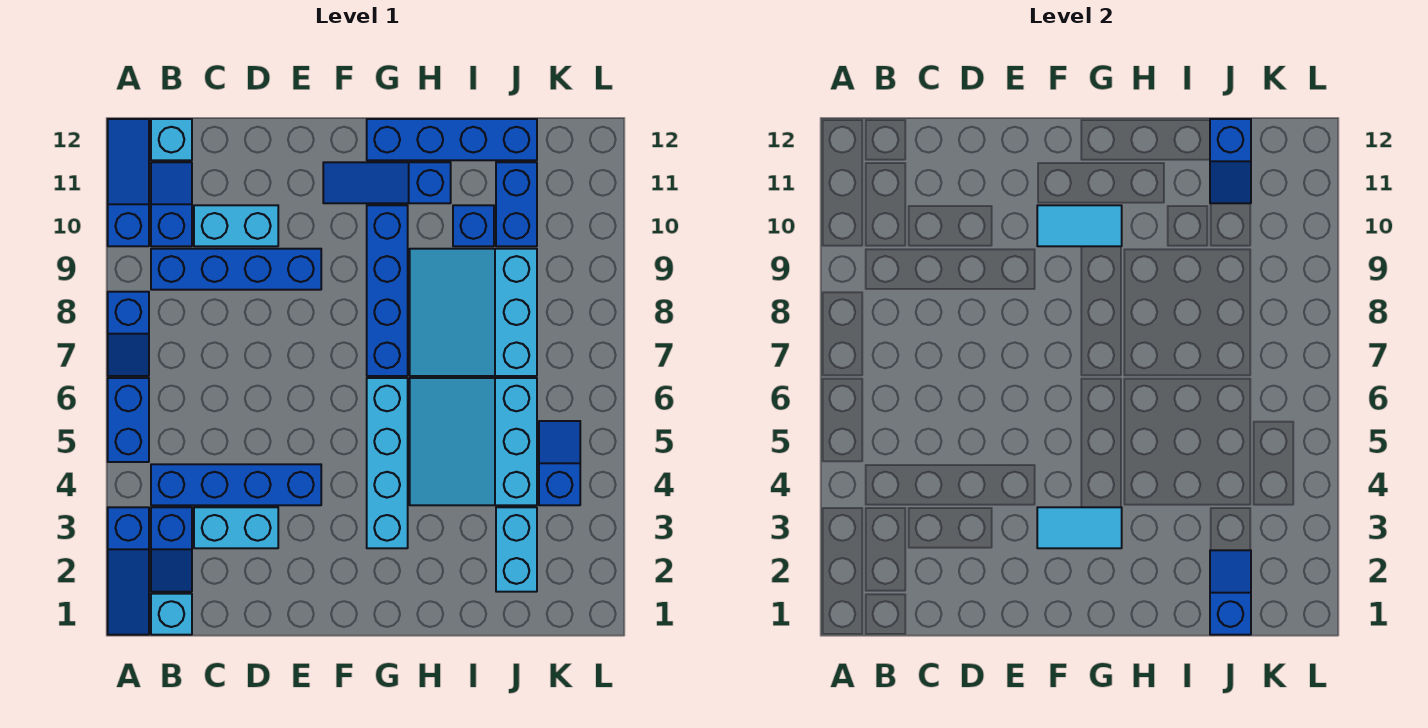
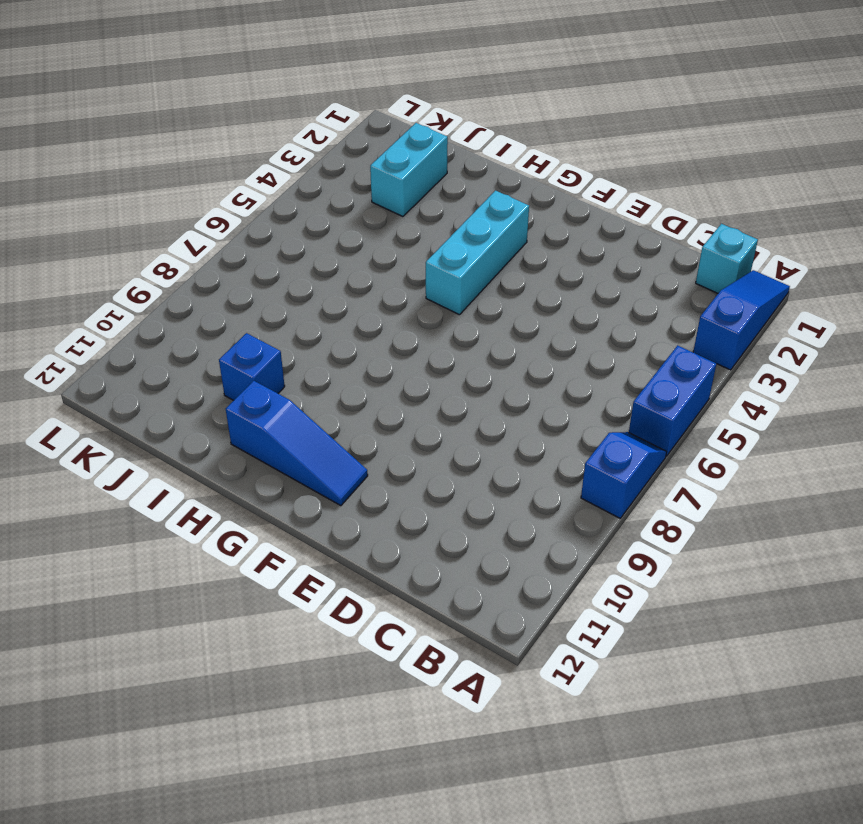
cyan brick G3:G5 level 1 -> cyan brick G3:G6 level 1
none -> blue slope A10:A12 level 1 top 10
none -> blue slope B2:B3 level 1 top 3
none -> blue brick B4:E4 level 1

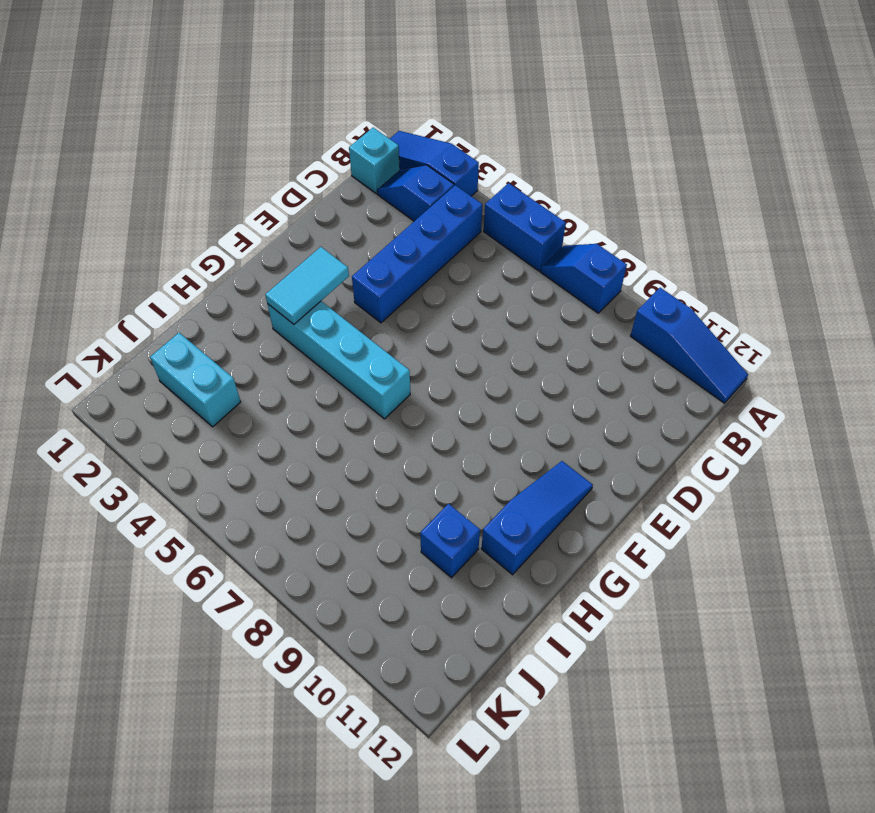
none -> blue brick B9:E9 level 1
none -> blue slope B10:B11 level 1 top 10
none -> cyan brick B12 level 1

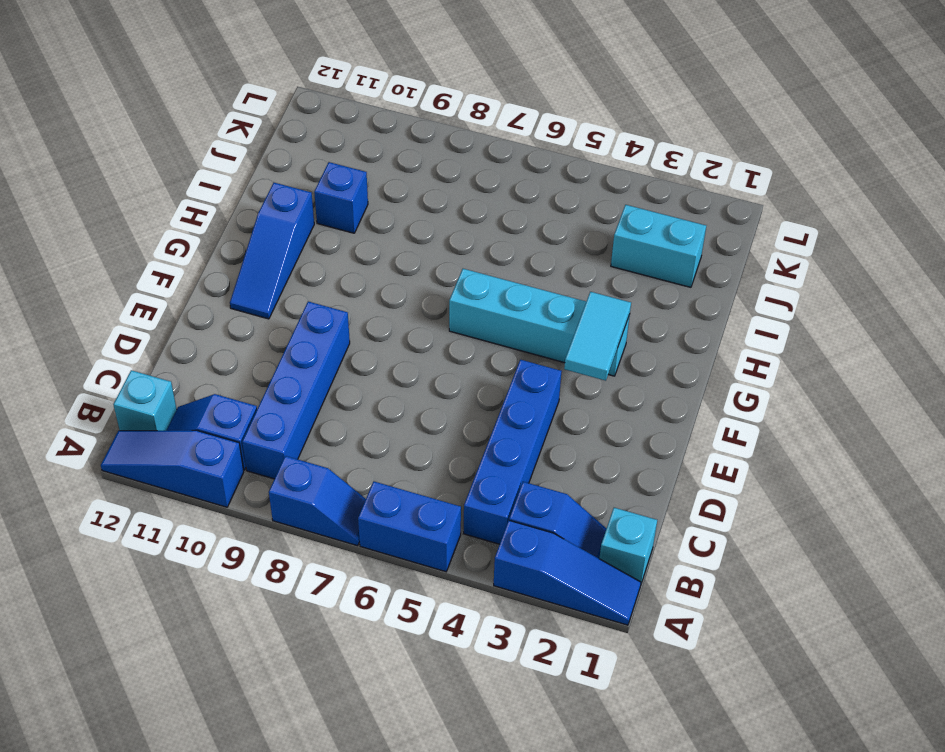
none -> cyan brick C3:D3 level 1
none -> cyan brick C10:D10 level 1
none -> blue brick G7:G10 level 1

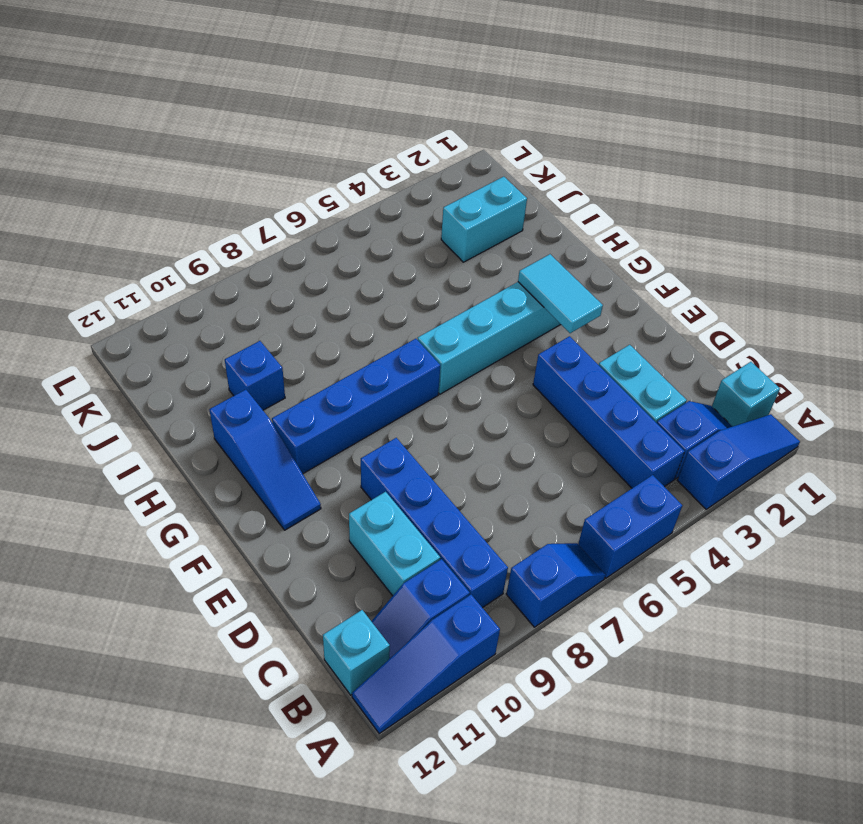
none -> blue brick G12:J12 level 1
none -> cyan slope H4:J6 level 1 top J
none -> cyan slope H7:J9 level 1 top J

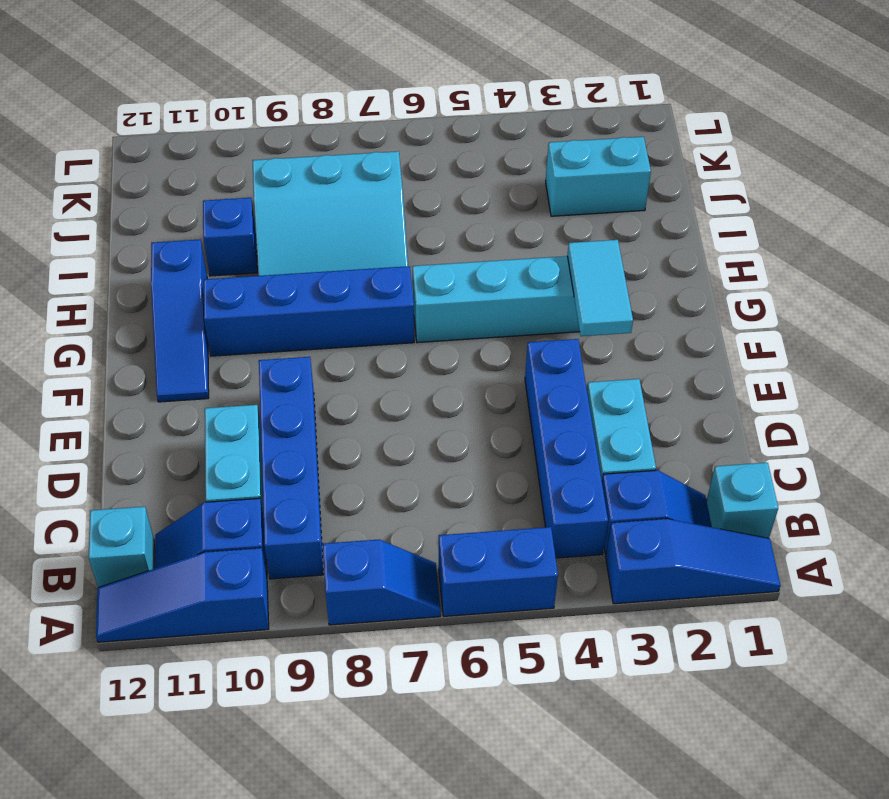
none -> blue brick G12:J12 level 1
none -> cyan slope H4:J6 level 1 top J
none -> blue brick J10:J11 level 1

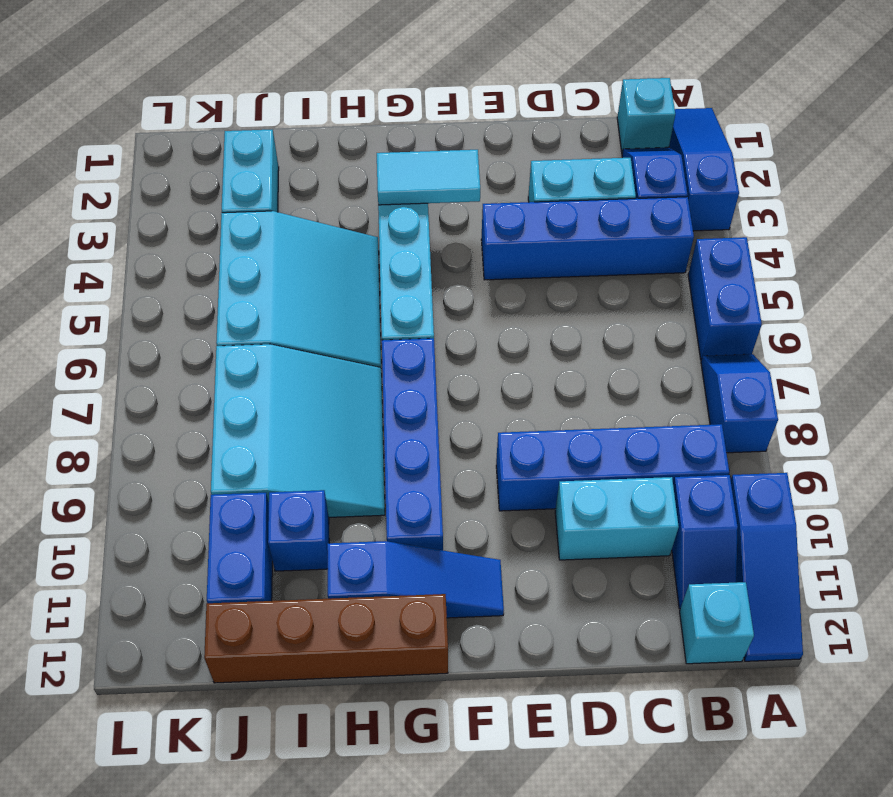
brown brick G12:J12 level 1 -> blue brick G12:J12 level 1
none -> blue slope K4:K5 level 1 top 4
none -> cyan tile F10:G10 level 2
none -> blue slope J1:J2 level 2 top 1

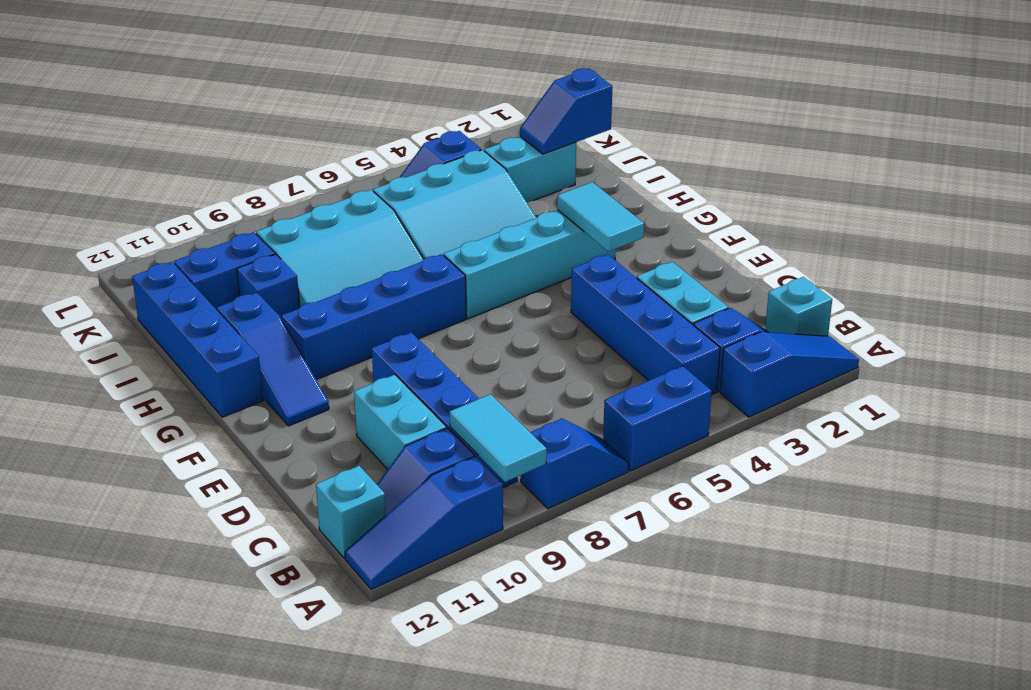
cyan tile A9:B9 level 2 -> cyan tile F10:G10 level 2
none -> blue slope J11:J12 level 2 top 12

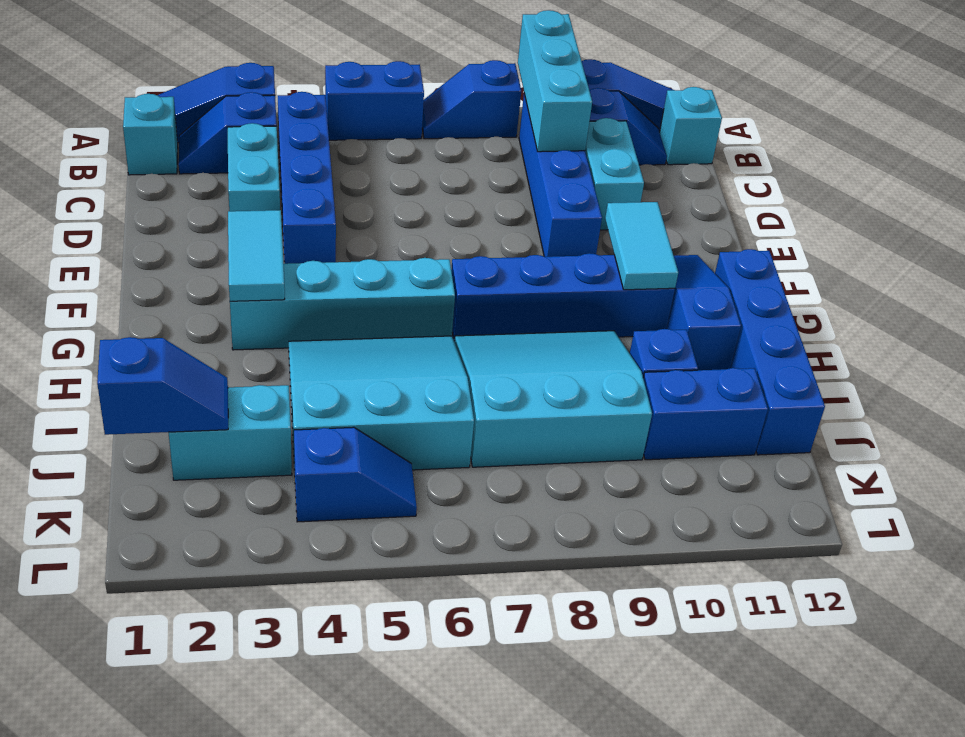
cyan brick A9:C9 level 2 -> none
none -> blue slope J11:J12 level 2 top 12

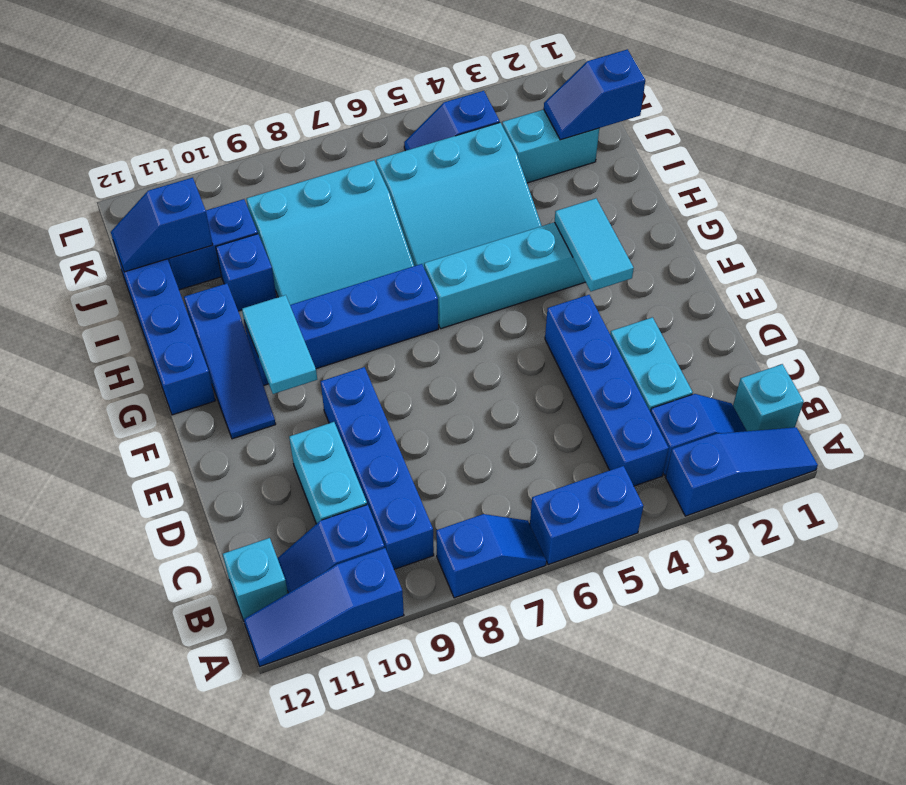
blue slope J11:J12 level 2 top 11 -> blue slope J11:J12 level 2 top 12

